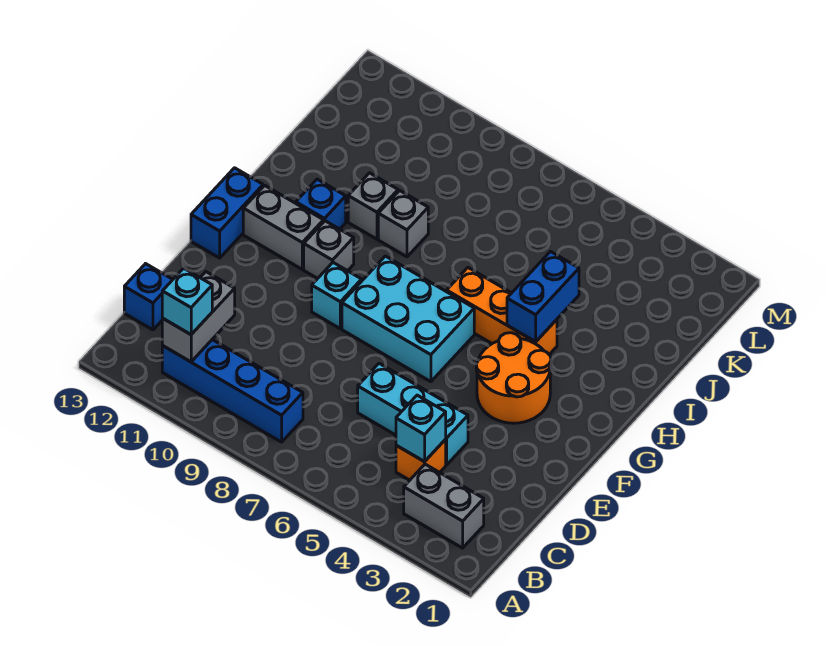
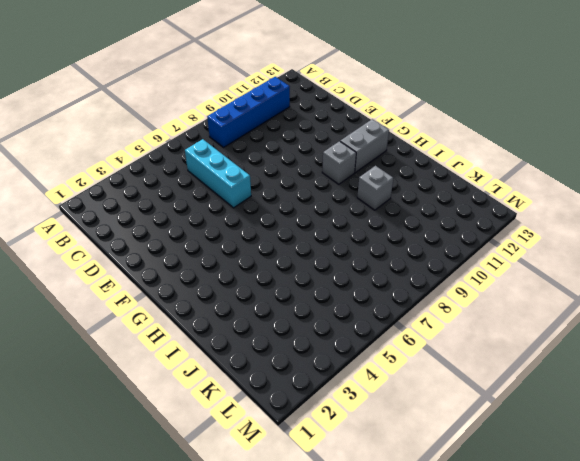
cyan brick C6:E6 level 1 -> cyan brick D4:D6 level 1
none -> grey brick B2:B3 level 1
none -> orange brick C4 level 1
none -> blue brick C13 level 1

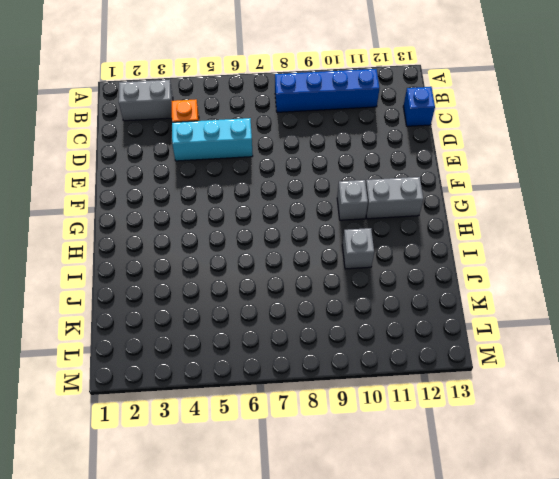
none -> orange round brick F3:G4 level 1
none -> cyan brick F6:G8 level 1
none -> cyan brick F9 level 1

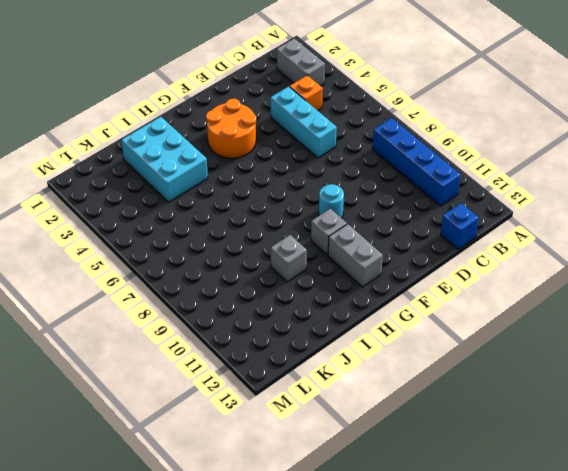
cyan round brick F9 level 1 -> cyan brick F9 level 1
cyan brick I2:J4 level 1 -> cyan brick F6:G8 level 1
none -> blue brick F13:G13 level 1
none -> orange brick H4:H6 level 1
none -> blue brick H11 level 1

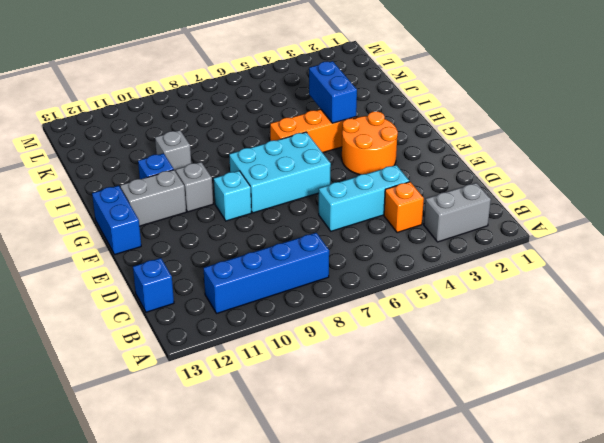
none -> grey brick I9 level 1
none -> grey brick B11:C11 level 2
none -> cyan brick C4 level 2

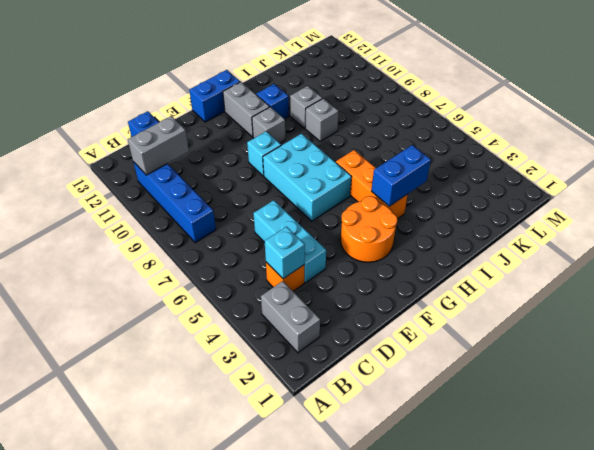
none -> cyan brick B11 level 3

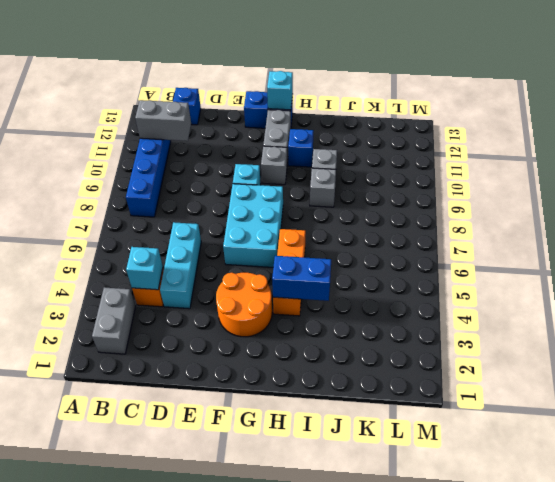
cyan brick G13 level 2 -> cyan brick B11 level 3

